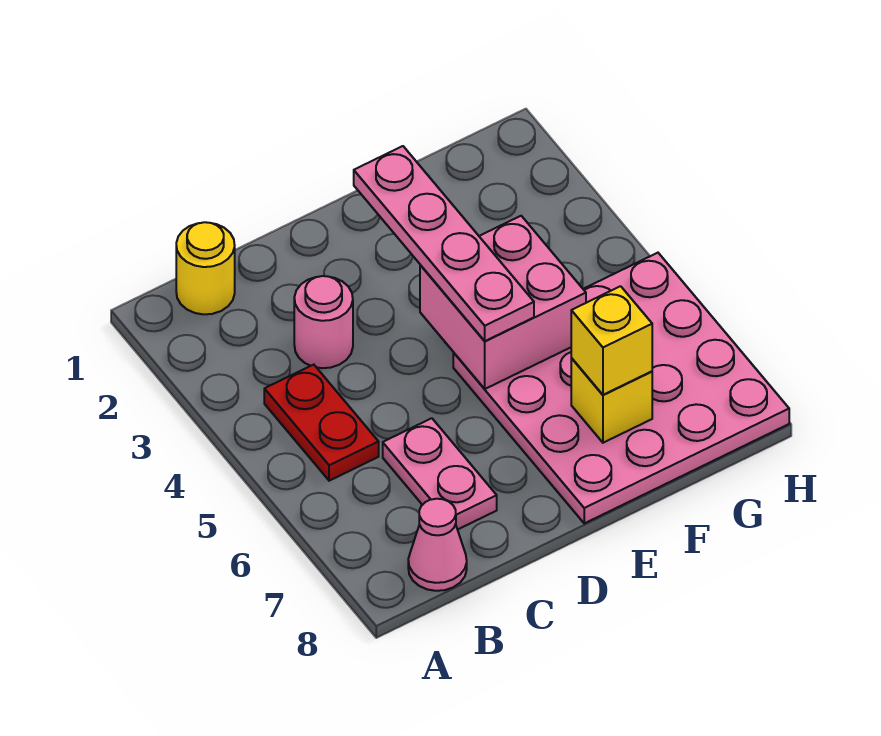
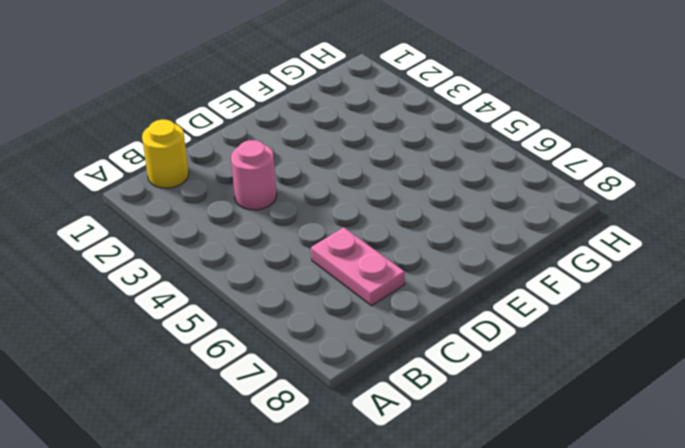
none -> red plate B4:B5 level 1
none -> pink cone B8 level 1

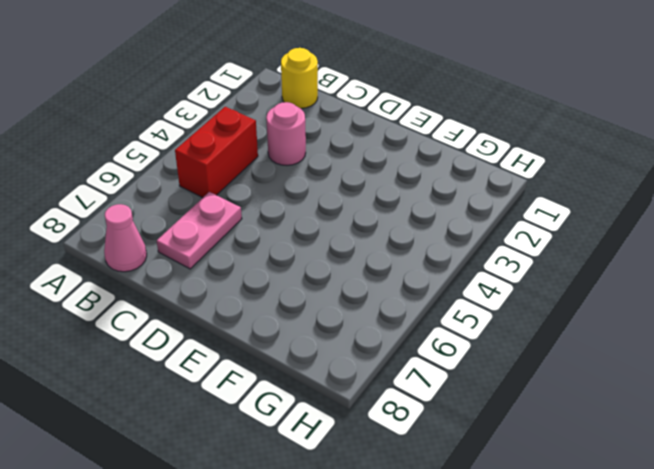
red brick B4:B5 level 1 -> red plate B4:B5 level 1
none -> pink plate E5:H8 level 1
none -> pink brick E4:F5 level 2

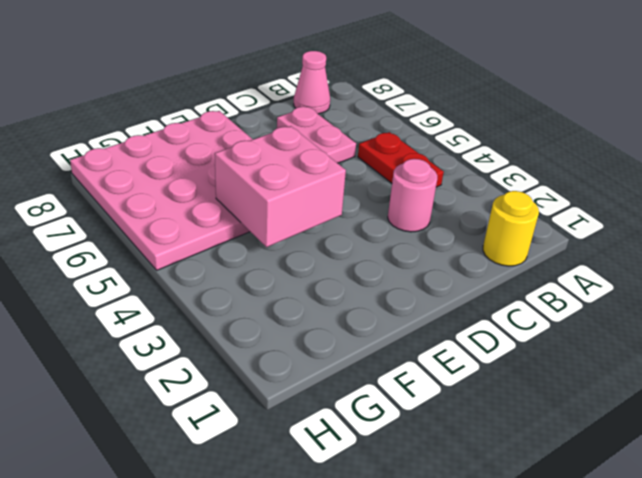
none -> yellow brick F7 level 2
none -> pink plate E2:E5 level 3

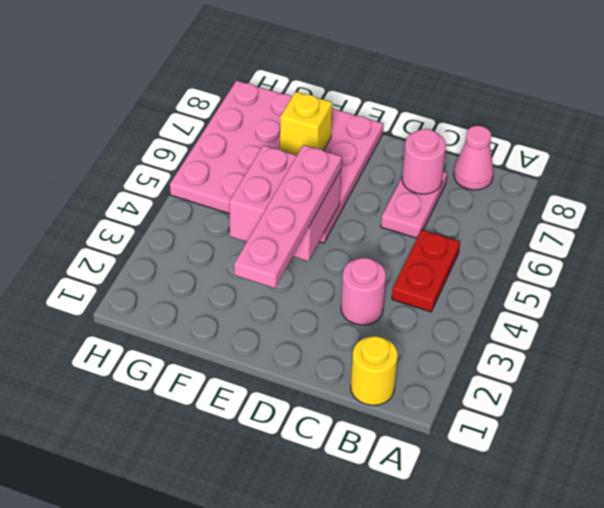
pink round brick C7 level 2 -> none
none -> yellow brick F7 level 3

